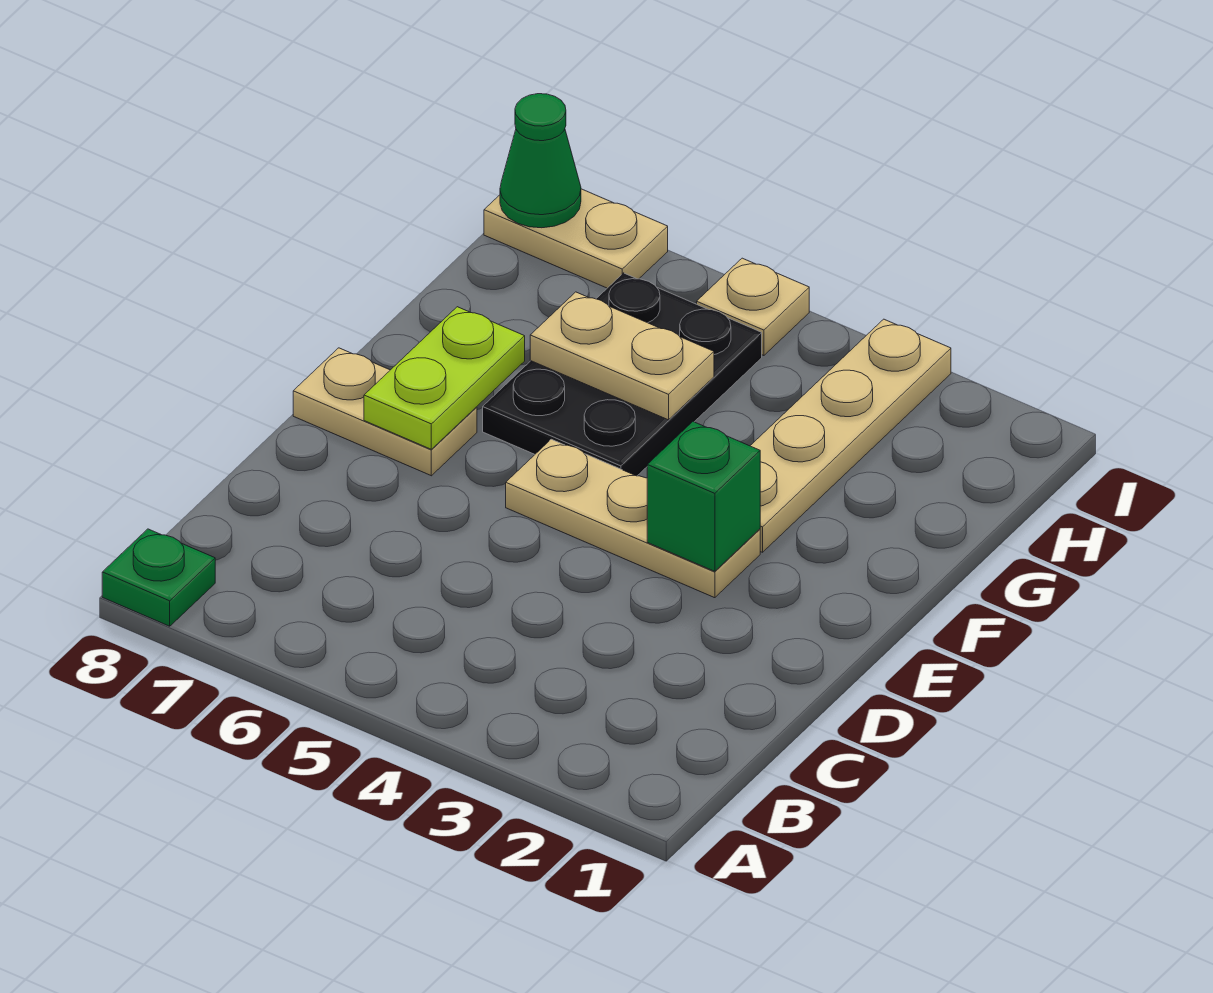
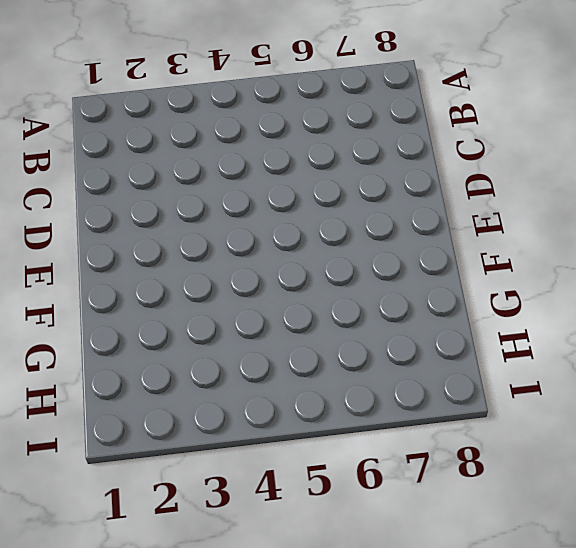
none -> green plate A8 level 1
none -> tan plate E3:E5 level 1

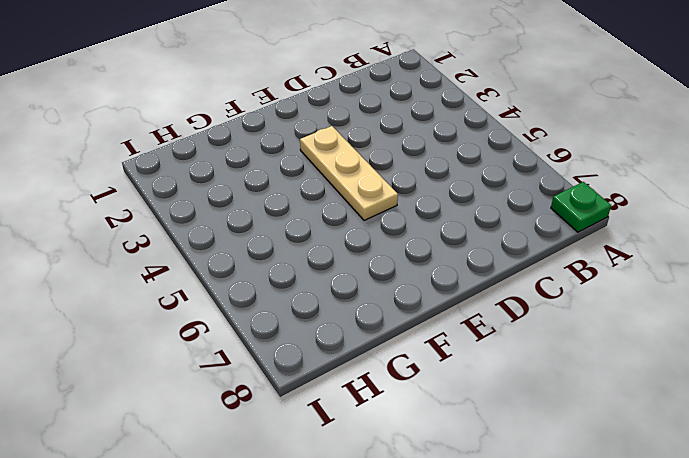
none -> tan plate E7:E8 level 1
none -> tan plate F3:I3 level 1

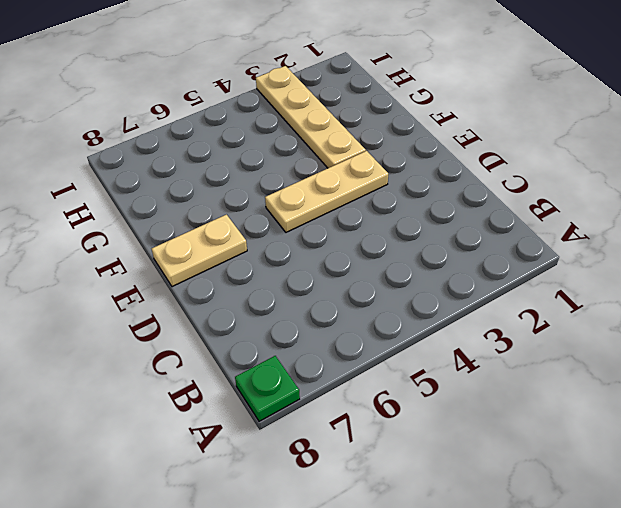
none -> black plate F5:H6 level 1
none -> tan plate I5 level 1

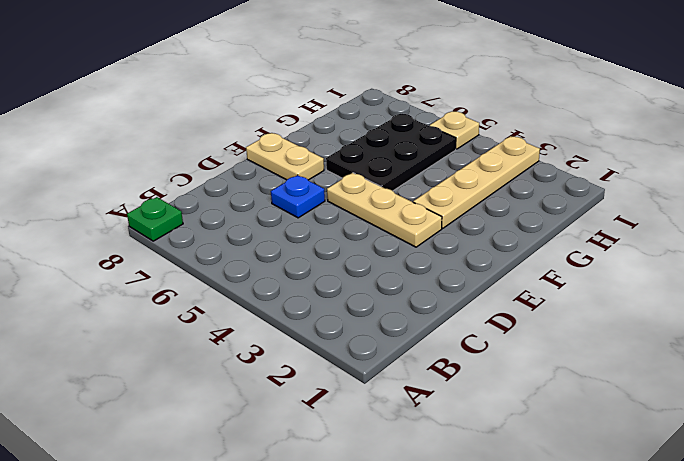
blue plate D6 level 1 -> none
none -> tan plate I7:I8 level 1
none -> green brick E3 level 2

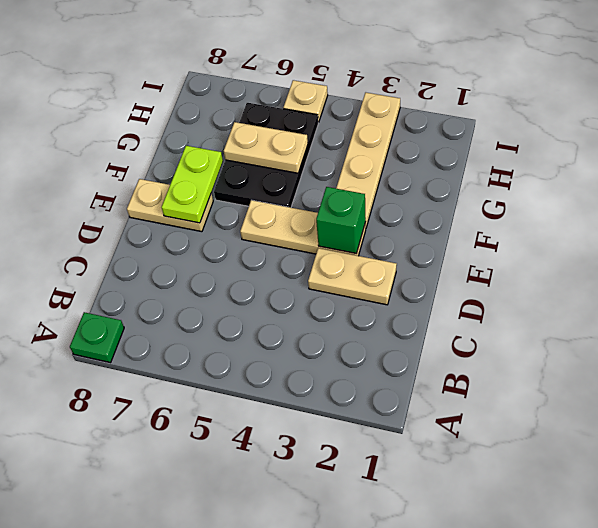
tan plate D2:D3 level 1 -> tan plate I7:I8 level 1
none -> green cone I8 level 2

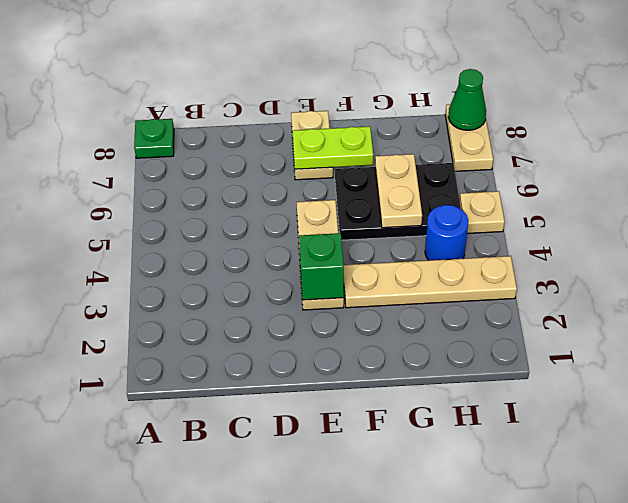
blue round brick H4 level 1 -> none

